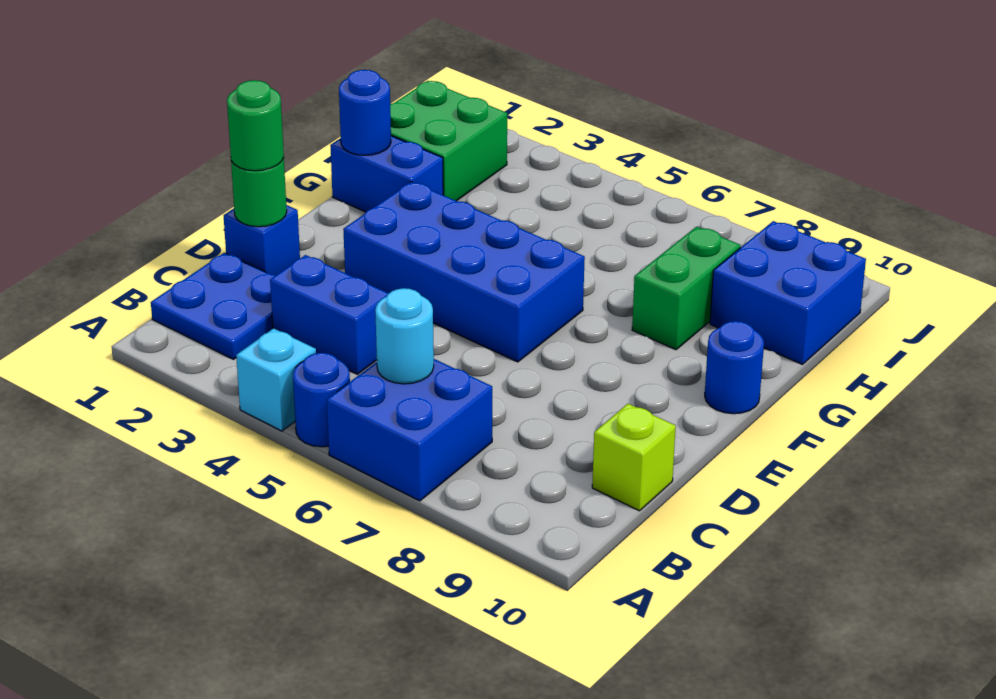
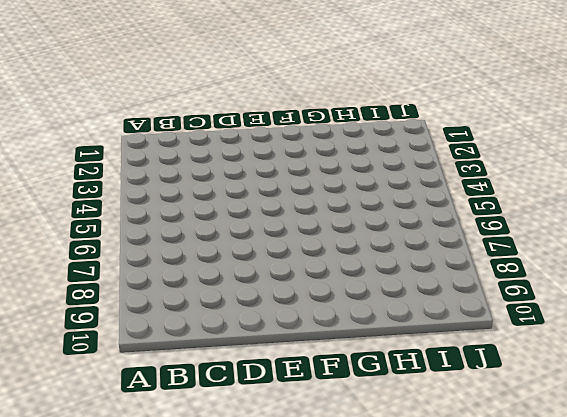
none -> cyan brick A4 level 1
none -> blue round brick A5 level 1
none -> blue brick A6:B7 level 1

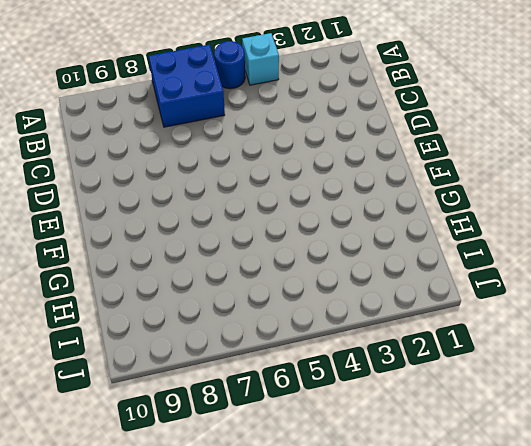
none -> blue plate B1:C2 level 1
none -> blue brick C3:C4 level 1
none -> lime brick C10 level 1

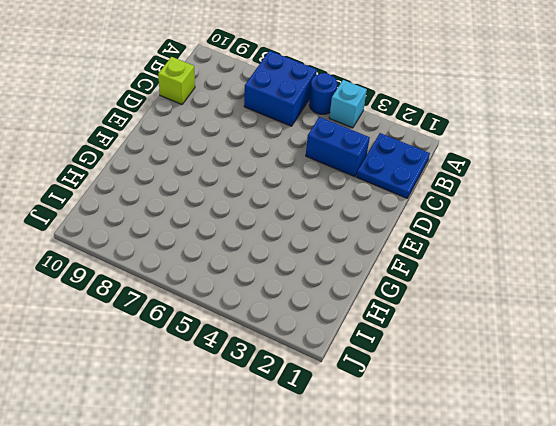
none -> blue brick D1 level 1
none -> blue brick E3:F6 level 1
none -> blue round brick F10 level 1

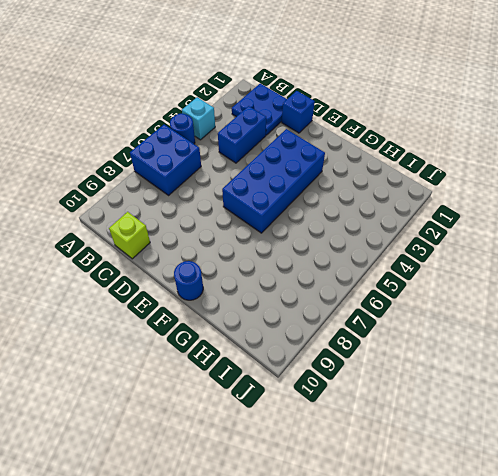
none -> blue brick G1:G2 level 1
none -> green brick G8:H8 level 1
none -> green brick H1:I2 level 1

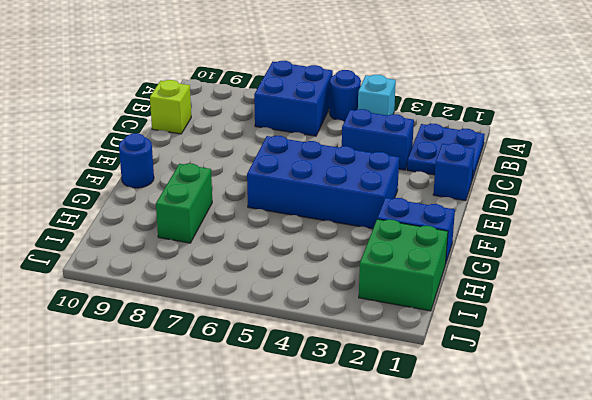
none -> blue brick H9:I10 level 1
none -> cyan round brick B6 level 2
none -> green round brick D1 level 2

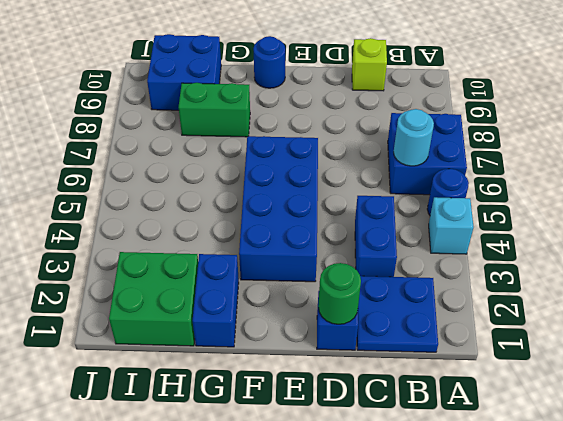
none -> blue round brick G1 level 2
none -> green round brick D1 level 3

